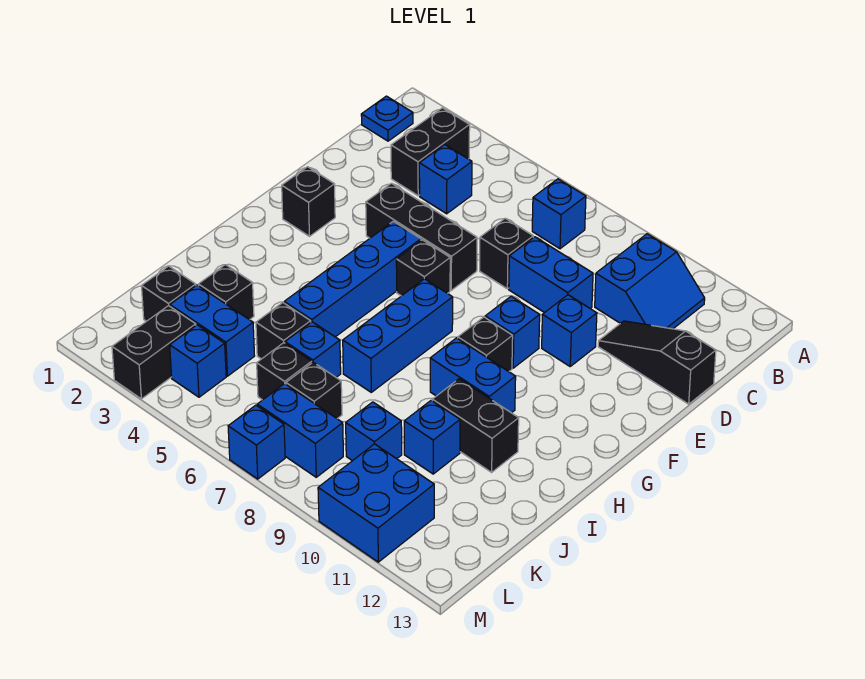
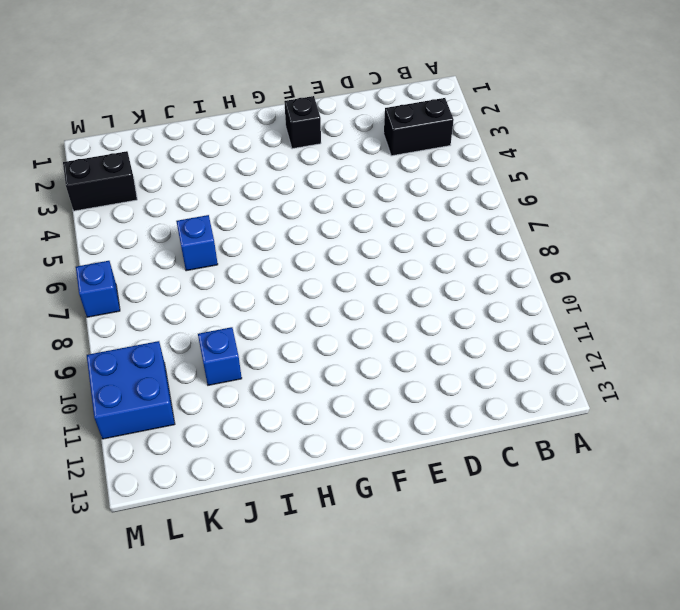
none -> blue plate B1 level 1
none -> blue brick B7 level 1
none -> blue slope B10:C11 level 1 top 10
none -> blue brick C4 level 1

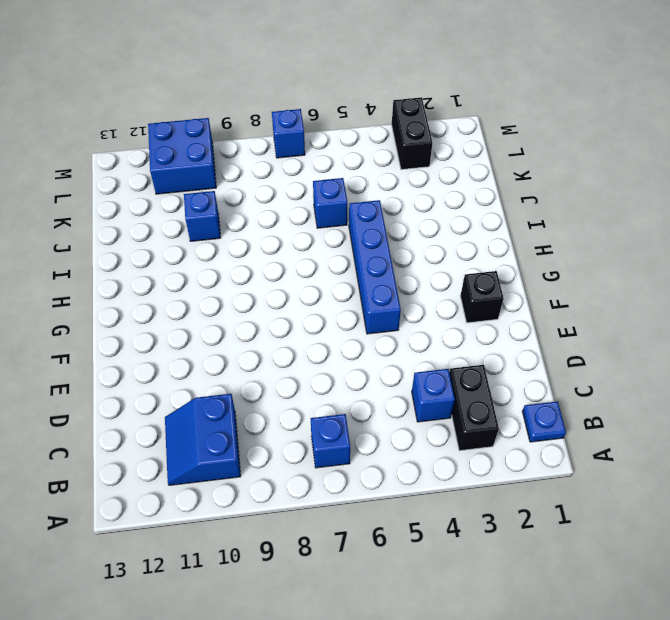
none -> black brick D7 level 1
none -> blue brick D8:D9 level 1
none -> black slope D11:D13 level 1 top 13
none -> black brick E4:E6 level 1

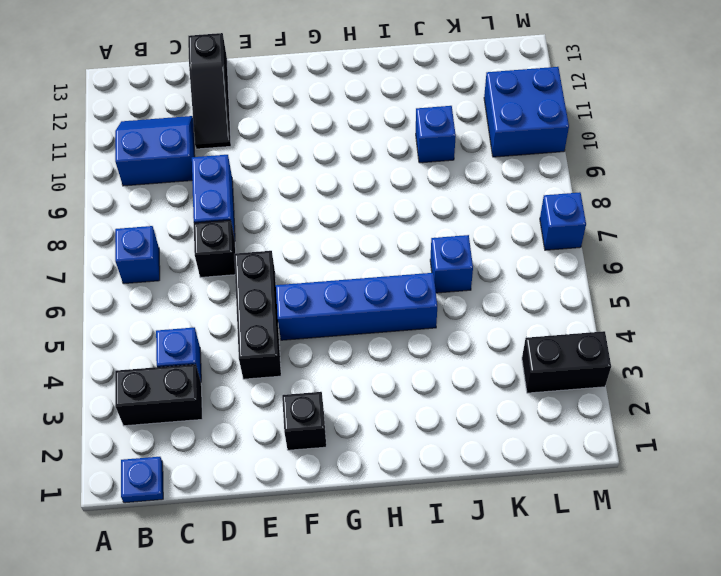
none -> blue brick E10 level 1
none -> black brick F6 level 1
none -> blue brick F9 level 1
none -> blue brick G7:I7 level 1

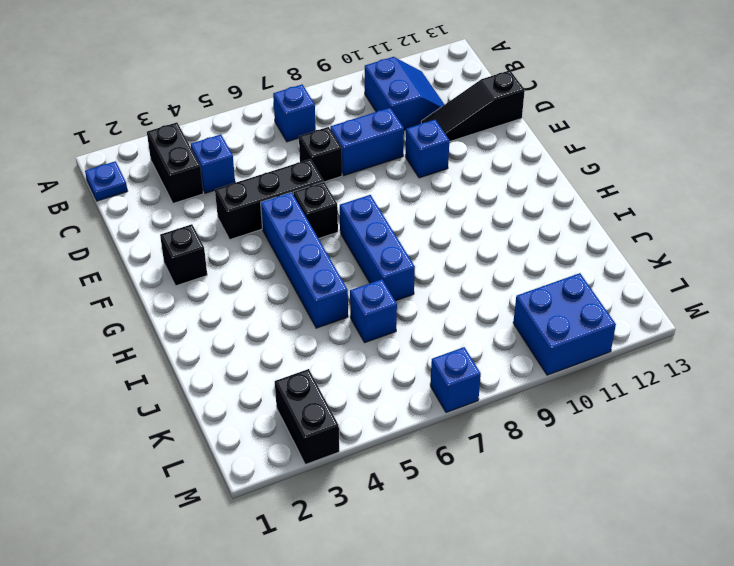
none -> blue brick F9 level 1
none -> black brick G9 level 1
none -> blue brick H9:H10 level 1
none -> black brick I10:I11 level 1

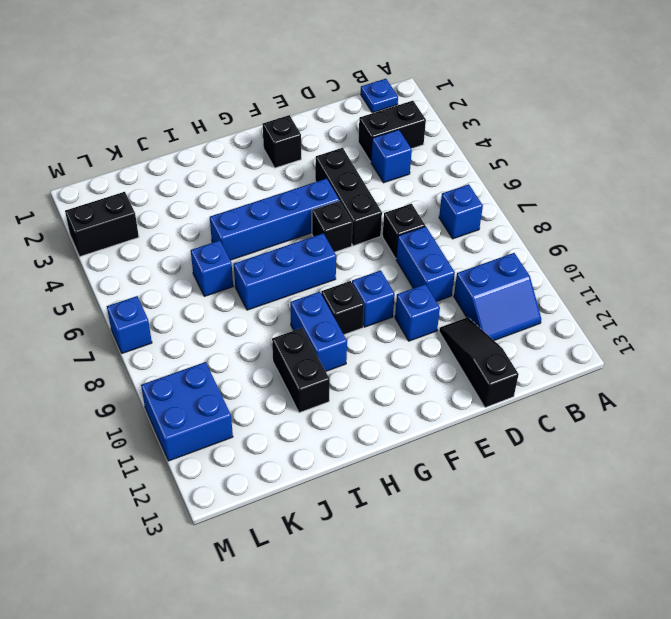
none -> black brick J3 level 1
none -> black brick J5 level 1
none -> blue brick J10 level 1
none -> black brick K2 level 1

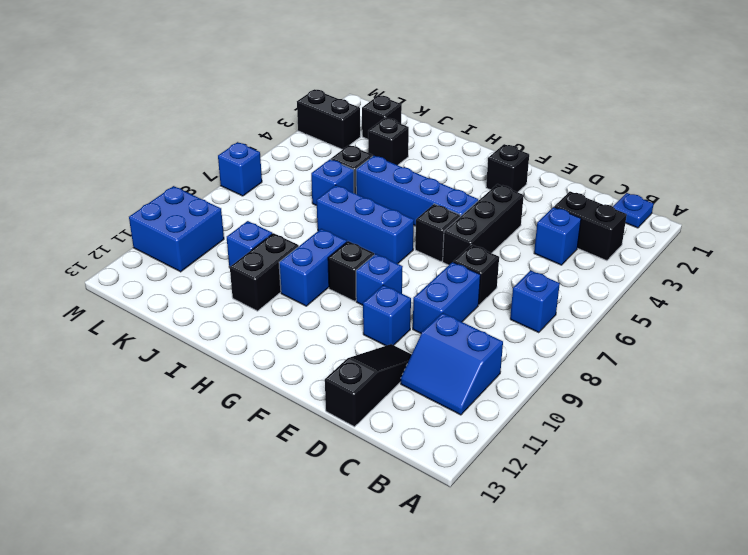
none -> blue brick K3:K4 level 1
none -> black brick K6 level 1
none -> black brick K7 level 1
none -> blue brick K9 level 1

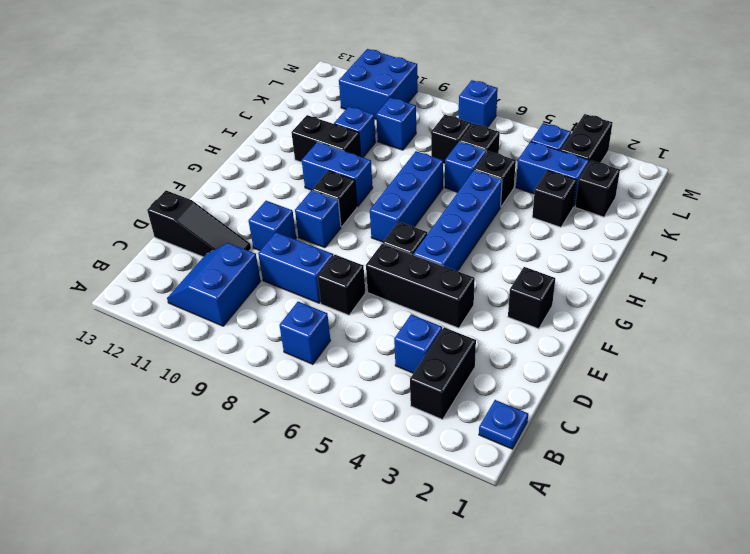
none -> blue brick L7:L8 level 1

